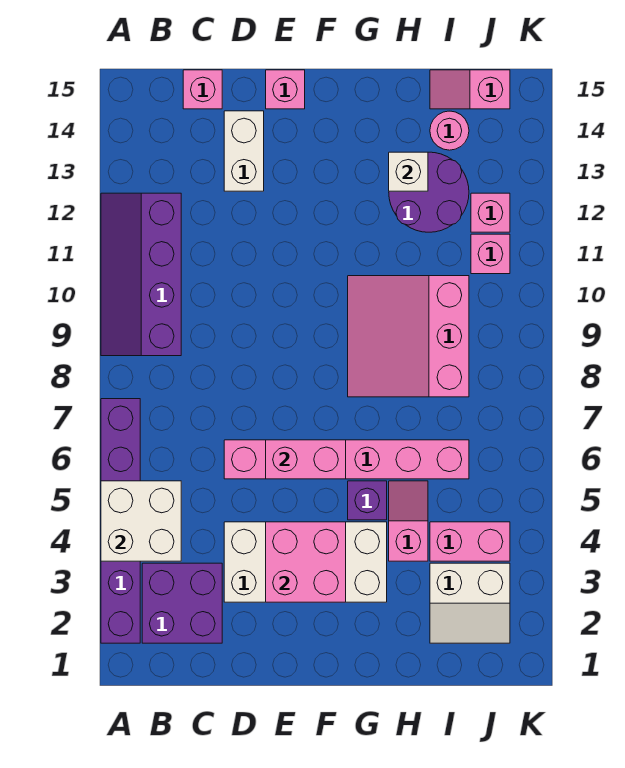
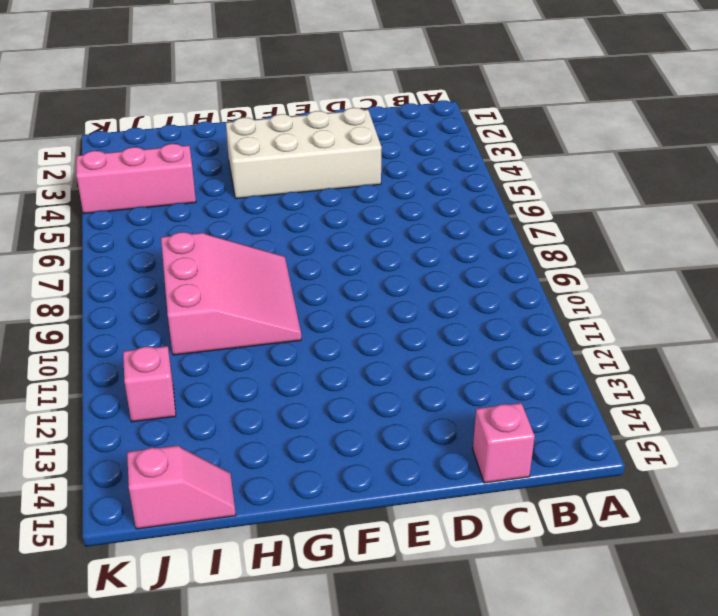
pink brick I4:K4 level 1 -> pink brick I4:J4 level 1
none -> purple brick A2:A7 level 1
none -> purple slope A9:B12 level 1 top B
none -> purple brick B2:C3 level 1

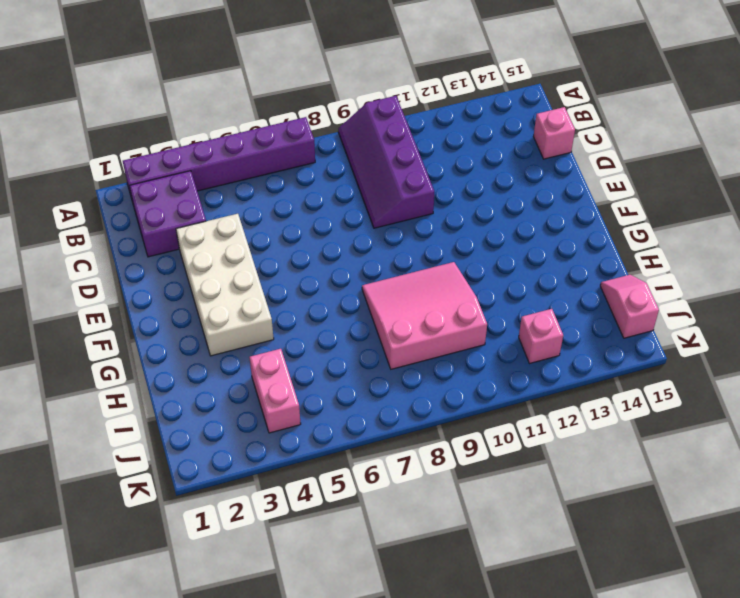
purple slope A9:D10 level 1 top 10 -> purple slope A9:B12 level 1 top B
none -> pink brick D6:I6 level 1
none -> white brick D13:D14 level 1
none -> pink brick E15 level 1

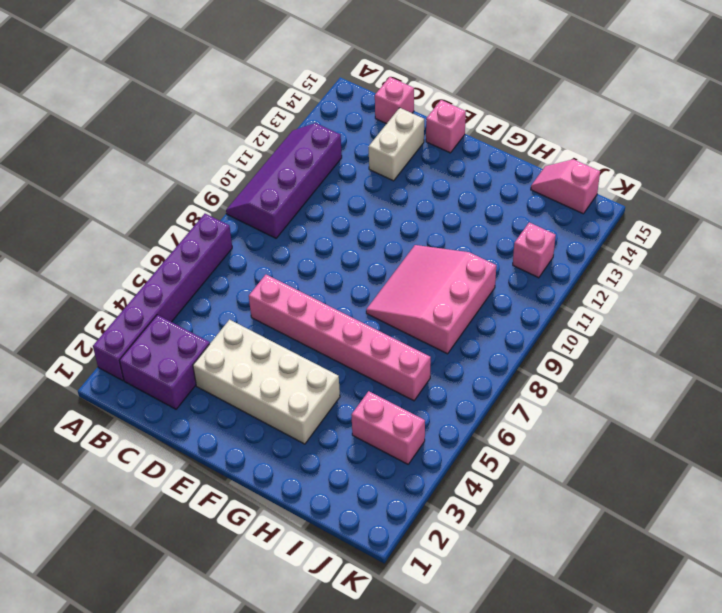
none -> purple brick G5 level 1
none -> pink slope H4:H5 level 1 top 4
none -> purple round brick H12:I13 level 1

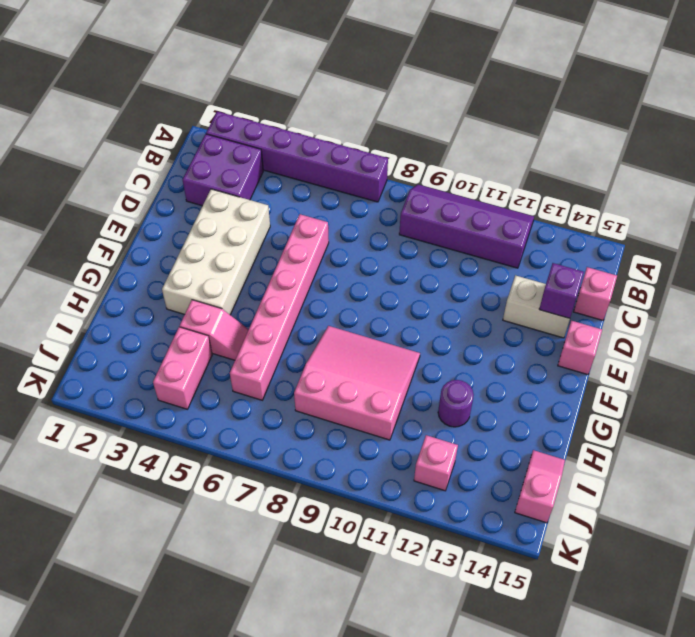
purple brick D14 level 2 -> purple brick G5 level 1
purple round brick H12 level 1 -> purple round brick H12:I13 level 1
none -> white slope I2:J3 level 1 top 3
none -> pink round brick I14 level 1
none -> pink brick J11 level 1

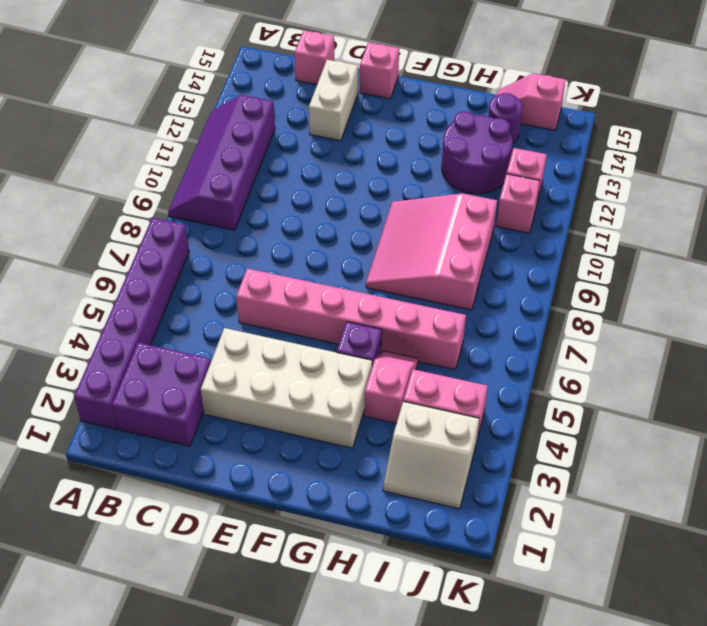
purple round brick I14 level 1 -> pink round brick I14 level 1
none -> white brick A4:B5 level 2
none -> pink brick E3:F4 level 2
none -> pink brick E6:F6 level 2

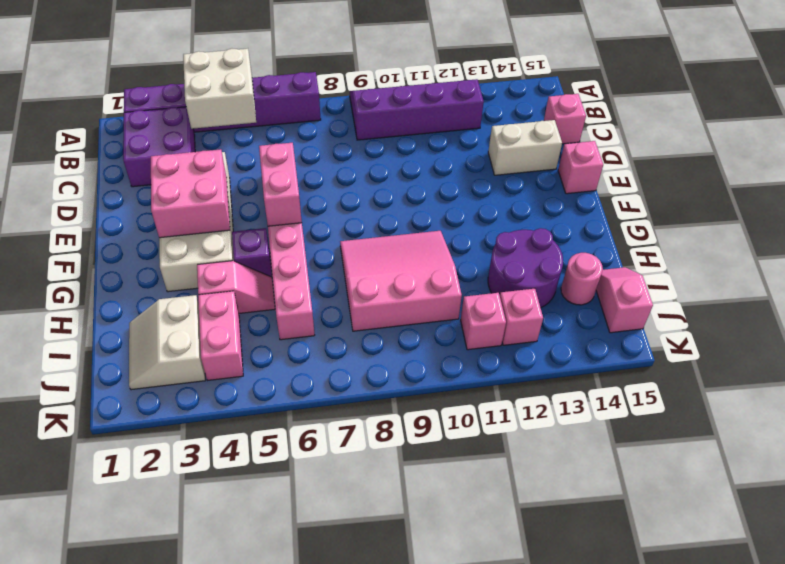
none -> white brick H13 level 2

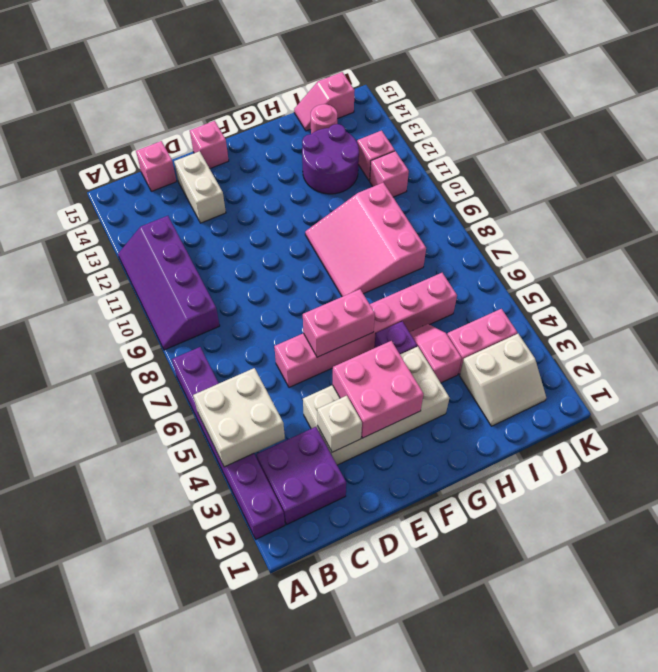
white brick D3 level 2 -> white brick H13 level 2

